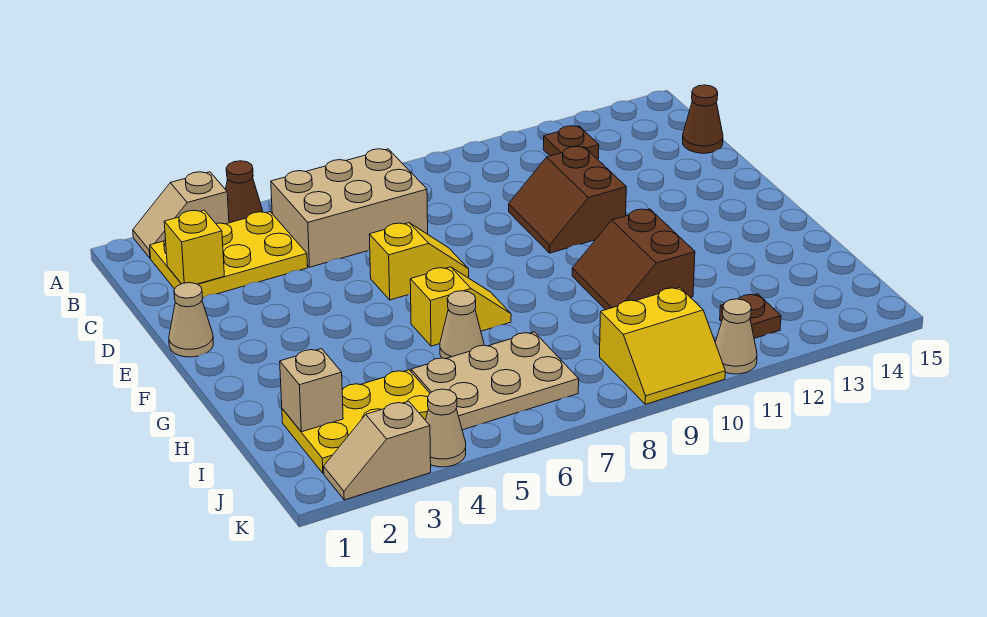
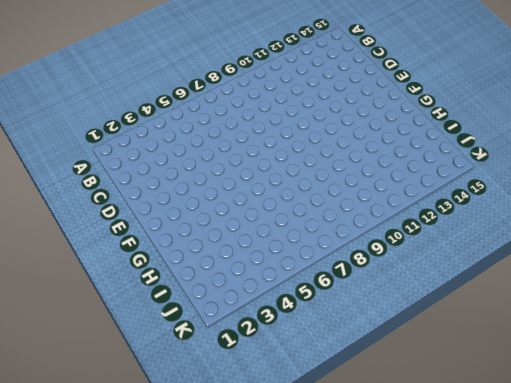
none -> tan slope A2:A3 level 1 top 3
none -> brown cone A4 level 1
none -> yellow plate B2:C4 level 1

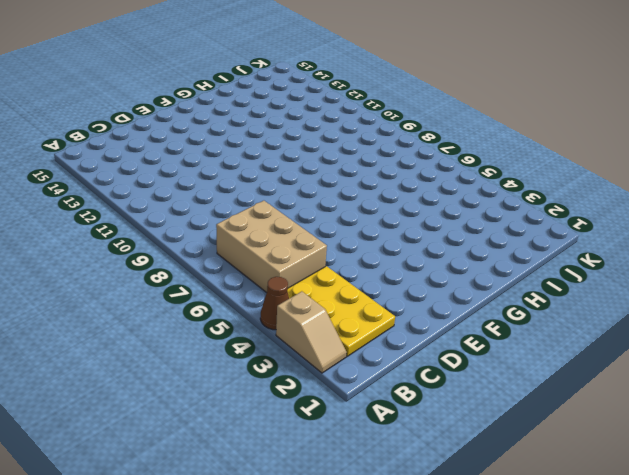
none -> brown plate B12 level 1
none -> brown cone C15 level 1
none -> brown slope D10:E11 level 1 top 11

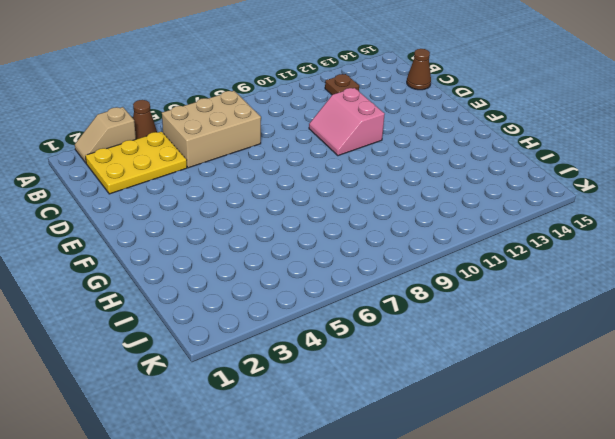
pink slope D10:E11 level 1 top 11 -> brown slope D10:E11 level 1 top 11
none -> tan cone E1 level 1
none -> yellow slope E6:E7 level 1 top 6
none -> yellow slope G6:G7 level 1 top 6

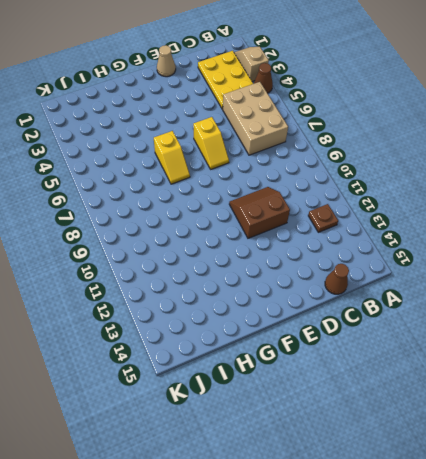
none -> brown slope G10:H11 level 1 top 11
none -> tan cone H6 level 1
none -> yellow plate I2:J4 level 1

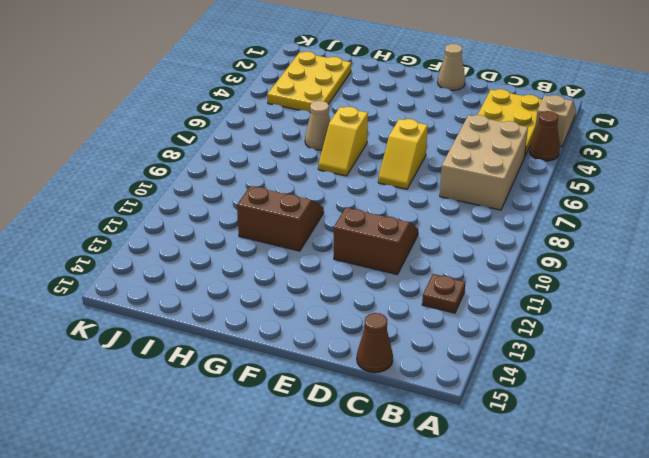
none -> tan plate I5:J7 level 1
none -> yellow slope J9:K10 level 1 top J
none -> brown plate J12 level 1

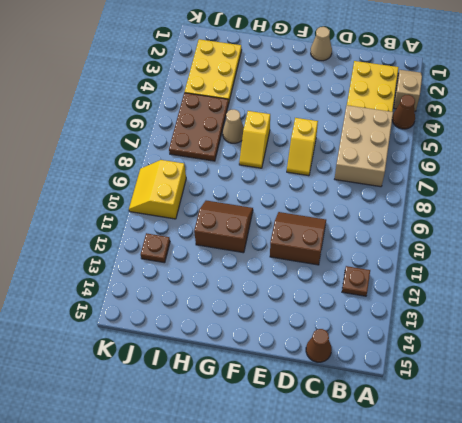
brown plate I5:J7 level 1 -> tan plate I5:J7 level 1
none -> tan slope K2:K3 level 1 top 3
none -> tan cone K4 level 1
none -> tan cone K11 level 1

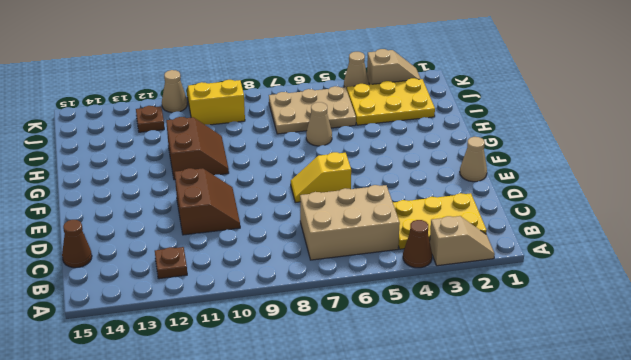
none -> yellow slope G6:G7 level 1 top 6
none -> yellow brick C2 level 2
none -> tan brick I2 level 2

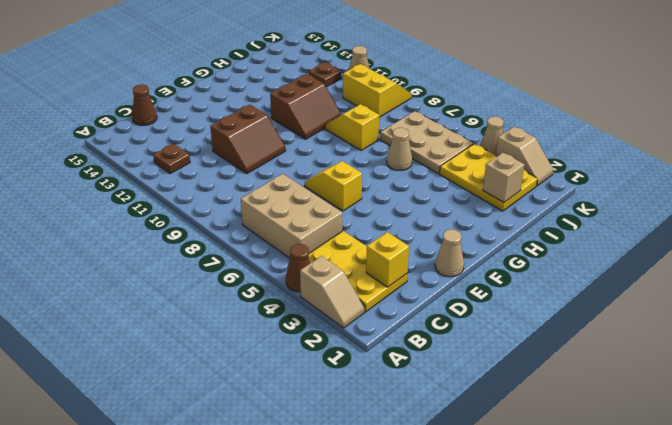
yellow slope H8:H9 level 1 top 8 -> yellow slope G6:G7 level 1 top 6

